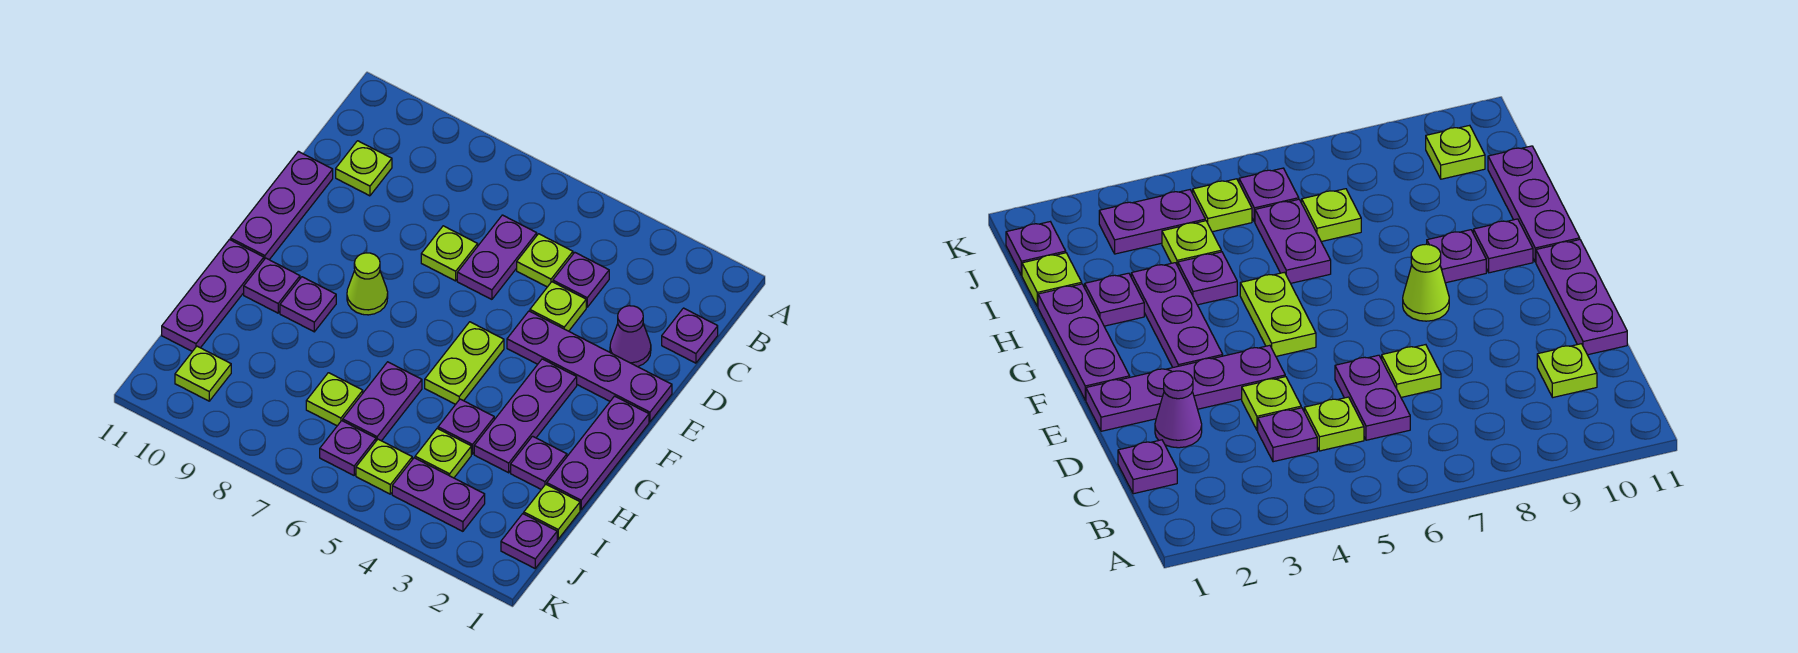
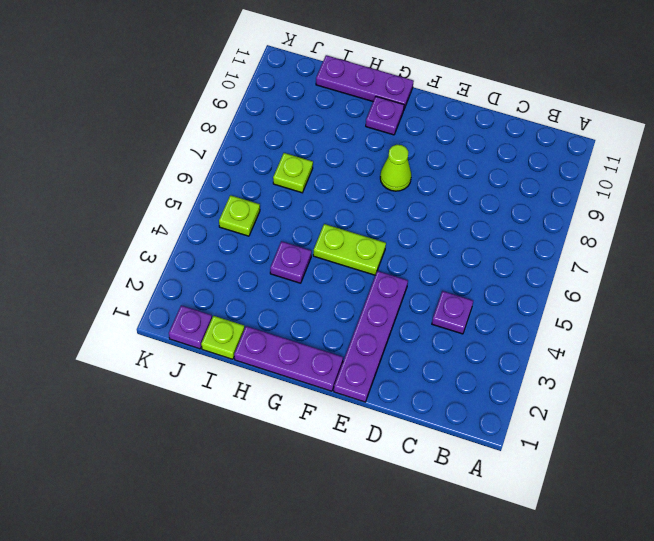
none -> purple plate C1 level 1
none -> lime plate C5 level 1
none -> purple plate C6:D6 level 1

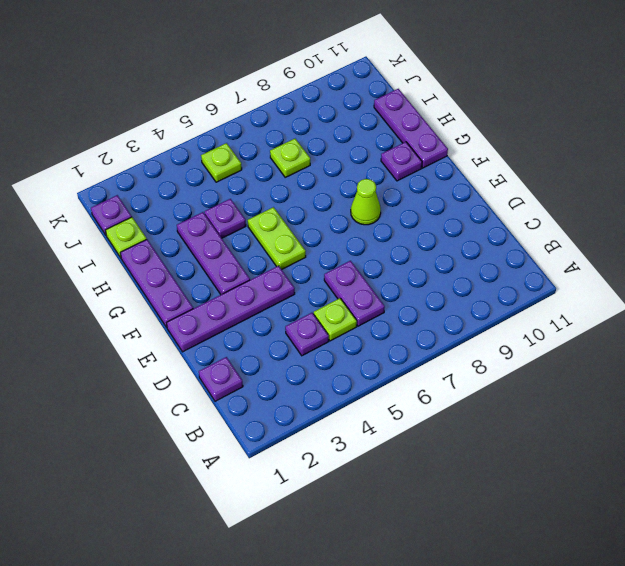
none -> lime plate C10 level 1
none -> purple cone D2 level 1
none -> lime plate D4 level 1

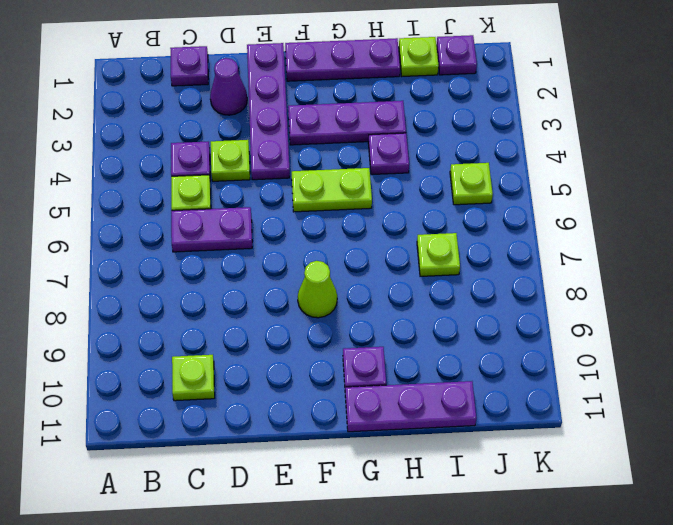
none -> lime plate D7 level 1
none -> purple plate D11:F11 level 1
none -> purple plate G9 level 1

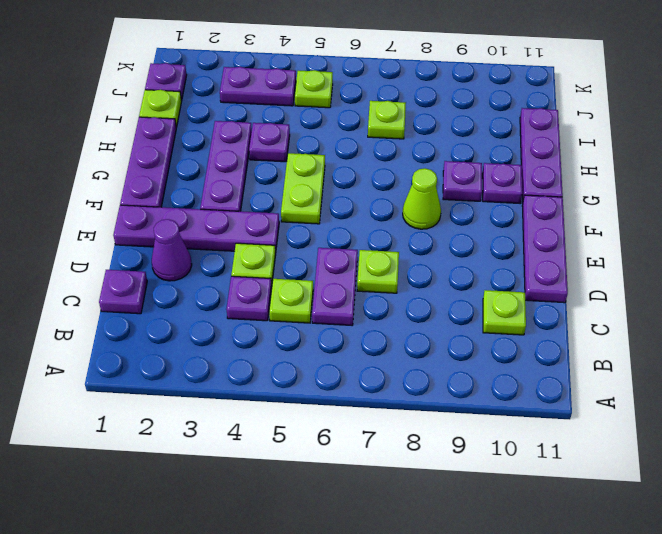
none -> purple plate H2 level 1
none -> purple plate H6:I6 level 1
none -> lime plate I4 level 1

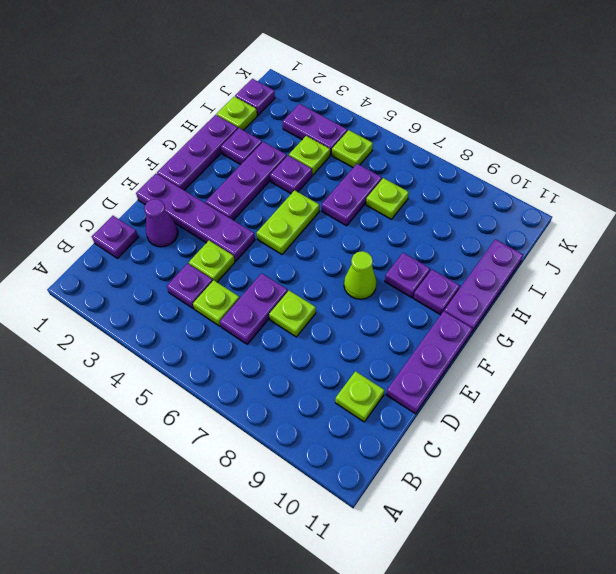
none -> purple plate J6 level 1
none -> lime plate J10 level 1

